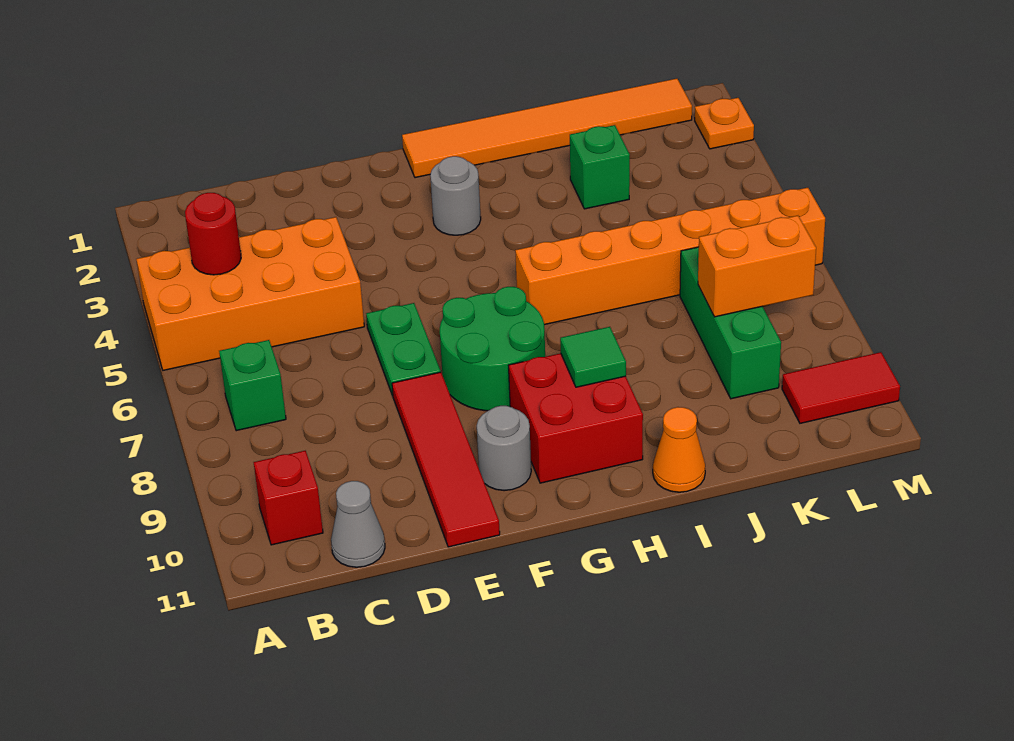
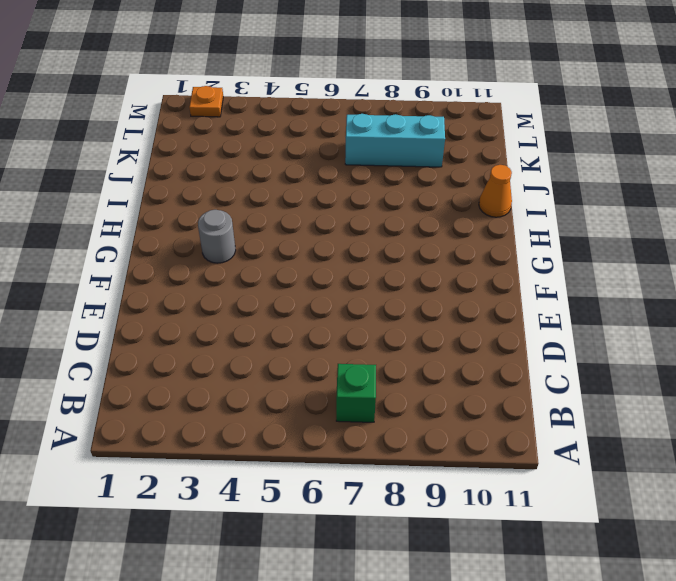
cyan brick K7:K9 level 1 -> green brick K7:K9 level 1
none -> orange brick A4:D5 level 1
none -> red brick B10 level 1
none -> grey cone C11 level 1

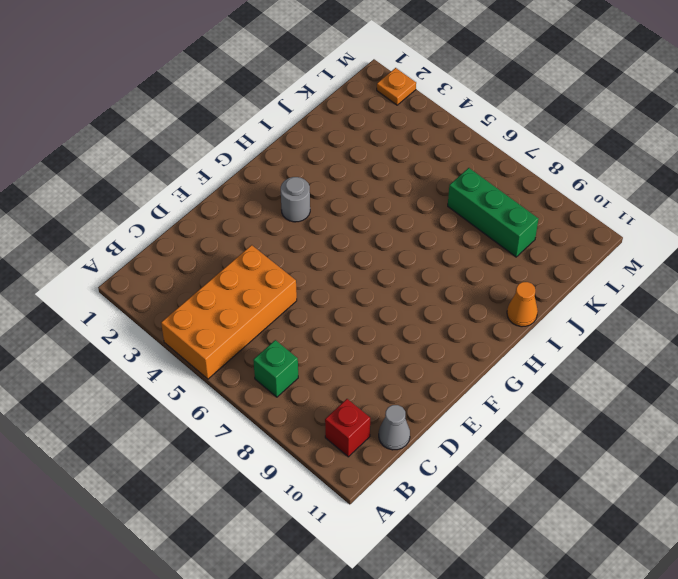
none -> green plate E6:E7 level 1
none -> red tile E8:E11 level 1
none -> green round brick F7:G8 level 1

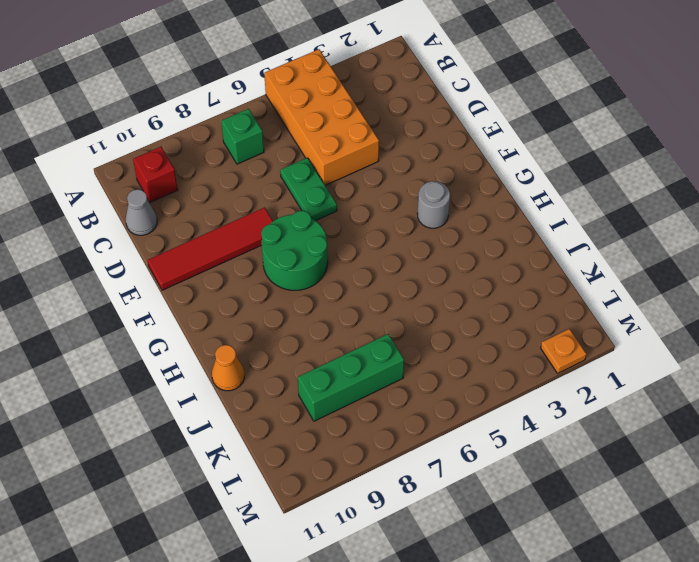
green plate D6:E6 level 1 -> green plate E6:E7 level 1
none -> grey round brick F10 level 1
none -> orange tile G1:L1 level 1
none -> red brick G9:H10 level 1

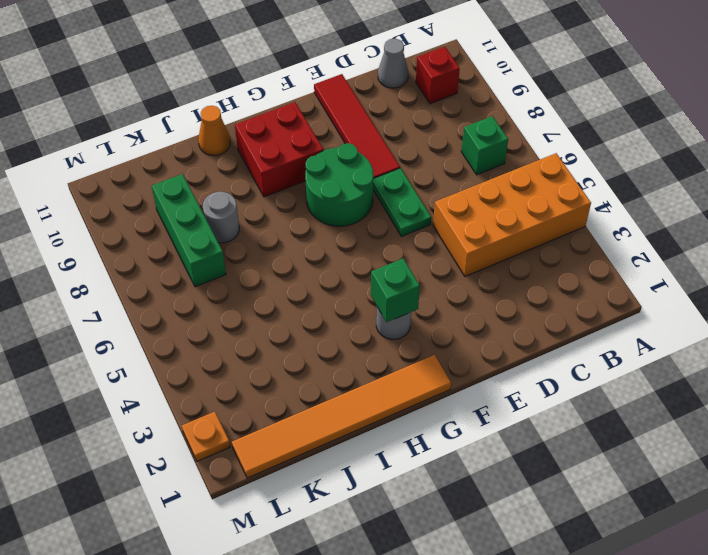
green brick G3 level 2 -> green brick J3 level 1
grey round brick J8 level 1 -> grey round brick F10 level 1
none -> orange brick H6:M6 level 1
none -> red tile L10:M10 level 1
none -> red round brick B4 level 2

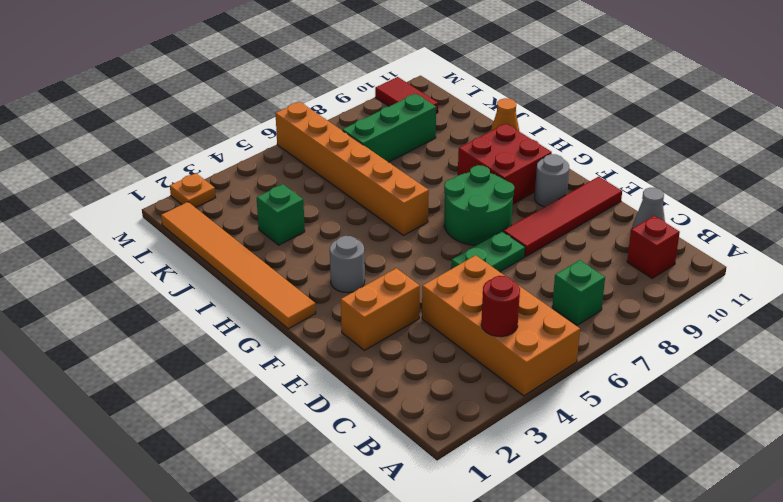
orange brick E2:E3 level 1 -> orange brick K8:L8 level 2
none -> green tile H9 level 2

